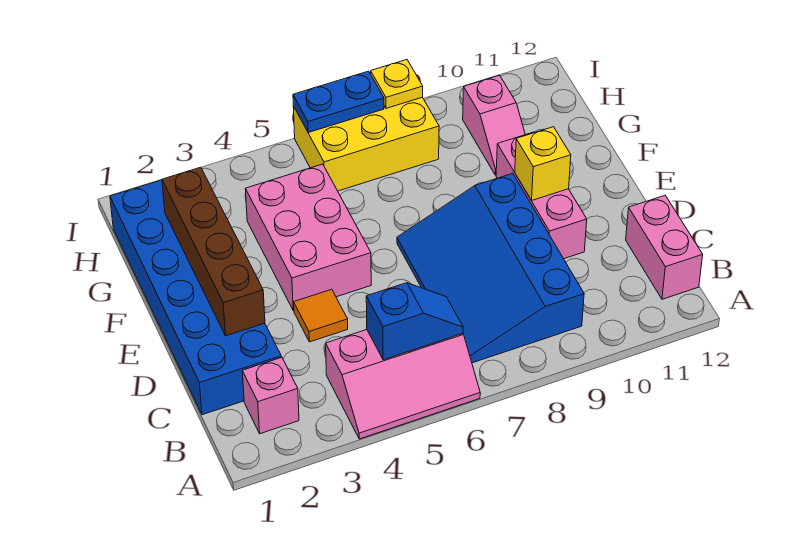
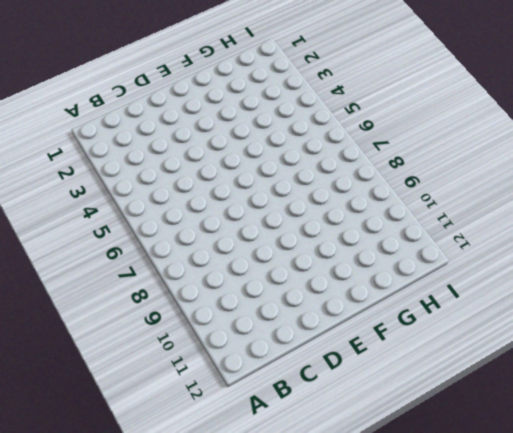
none -> pink slope A4:B6 level 1 top B
none -> pink brick B2 level 1
none -> blue slope B7:E9 level 1 top 9

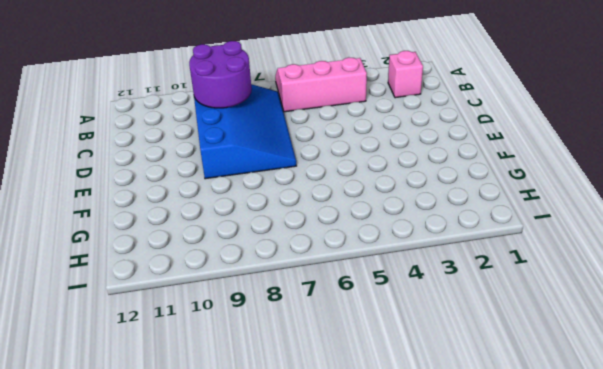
purple round brick B8:C9 level 2 -> none
none -> pink brick B12:C12 level 1
none -> blue brick C1:H2 level 1
none -> orange tile D4 level 1

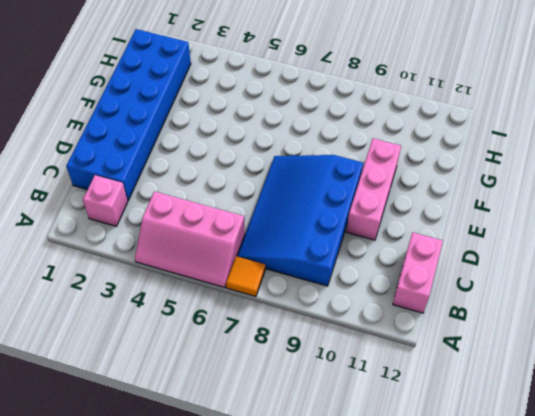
orange tile A7 level 1 -> orange tile D4 level 1
none -> pink brick E4:G5 level 1
none -> pink slope G10:H10 level 1 top H
none -> yellow brick H6:I8 level 1

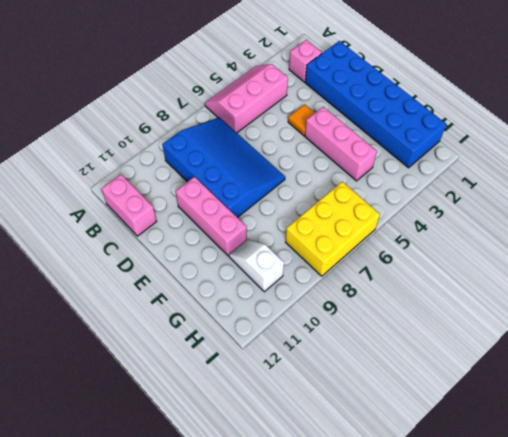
pink brick E4:G4 level 1 -> pink brick E4:G5 level 1
white slope G10:H10 level 1 top H -> pink slope G10:H10 level 1 top H
none -> blue slope B5:B6 level 2 top 5
none -> brown brick D2:G2 level 2
none -> yellow brick E10 level 2

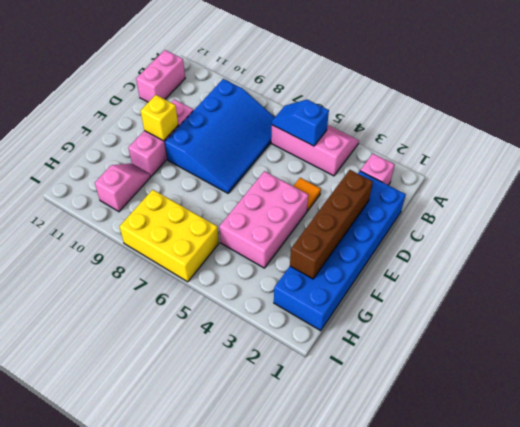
none -> blue plate I6:I7 level 2
none -> yellow plate I8 level 2

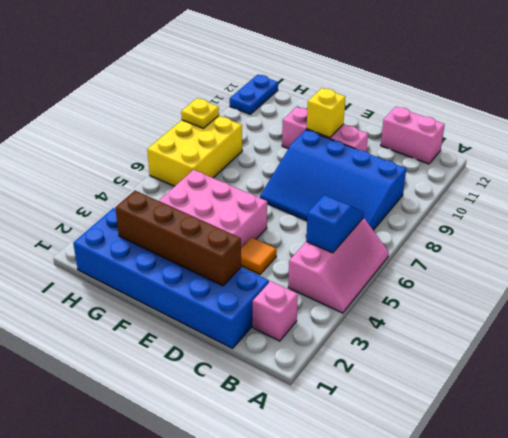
blue plate I11:I12 level 1 -> blue plate I6:I7 level 2
none -> pink slope G10:H10 level 1 top H

